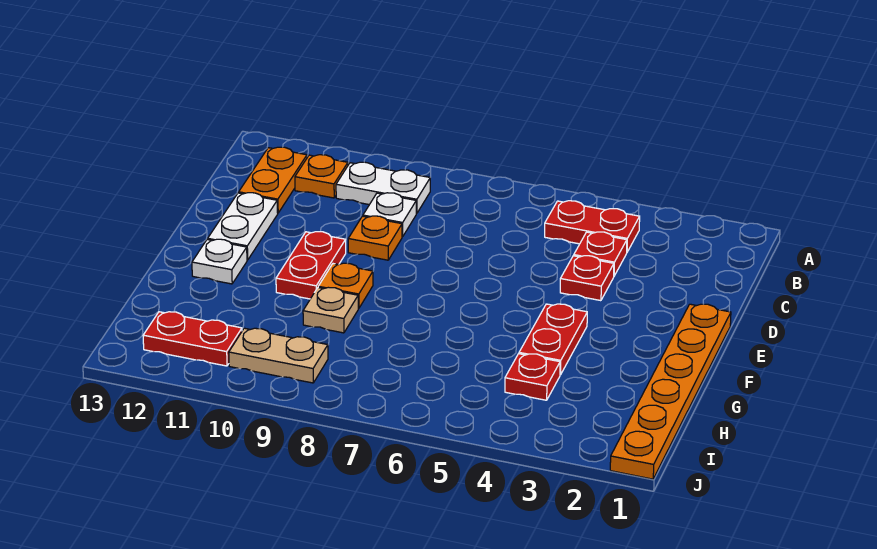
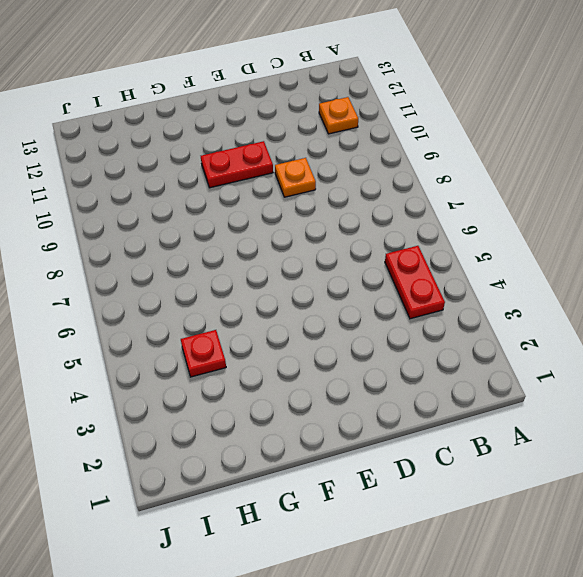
none -> white plate B9:B10 level 1
none -> orange plate B12:C12 level 1
none -> red plate C4 level 1

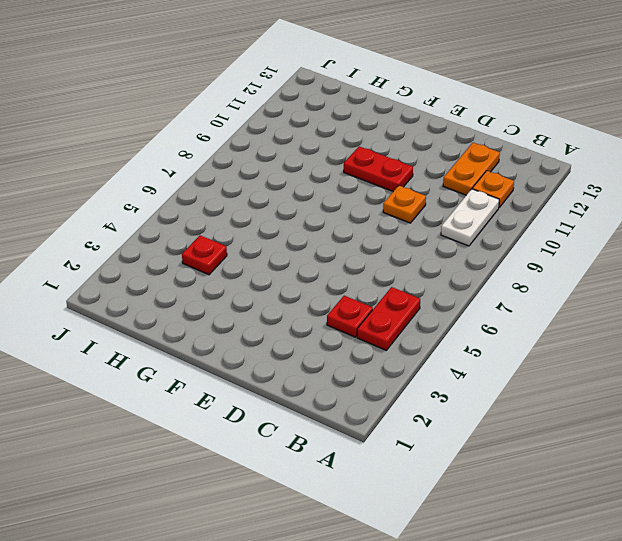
orange plate C11:C12 level 1 -> orange plate B12:C12 level 1
none -> white plate C9 level 1
none -> red plate D4 level 1
none -> white plate D12:E12 level 1

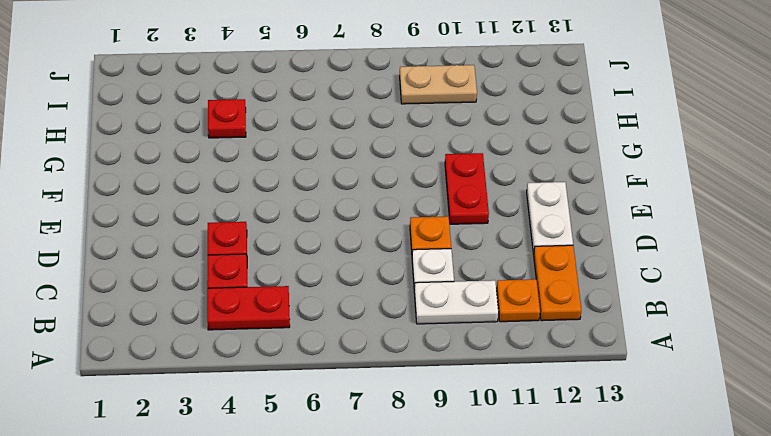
none -> orange plate E1:J1 level 1
none -> red plate F4:G4 level 1
none -> orange plate F9 level 1

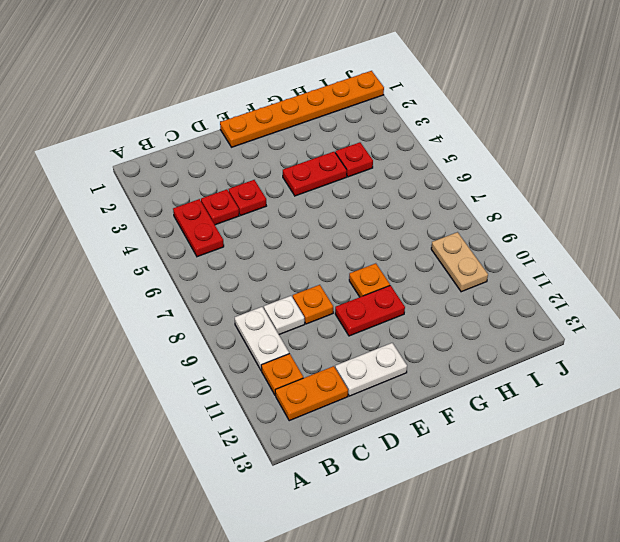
none -> white plate F12 level 1
none -> tan plate G9 level 1
none -> red plate I11:I12 level 1

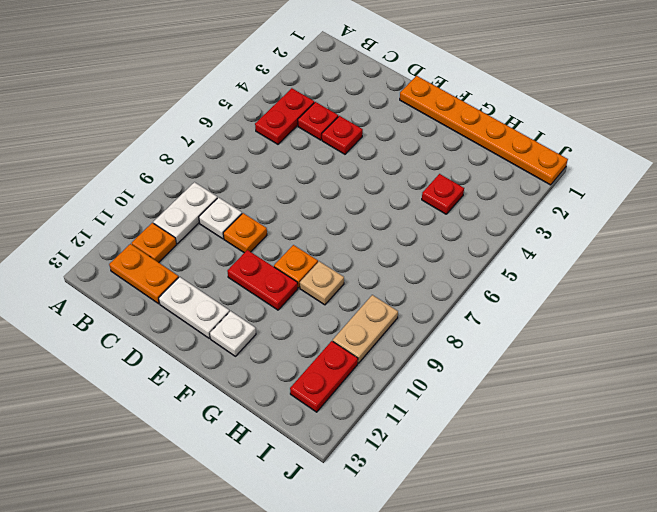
none -> red plate F4:G4 level 1

